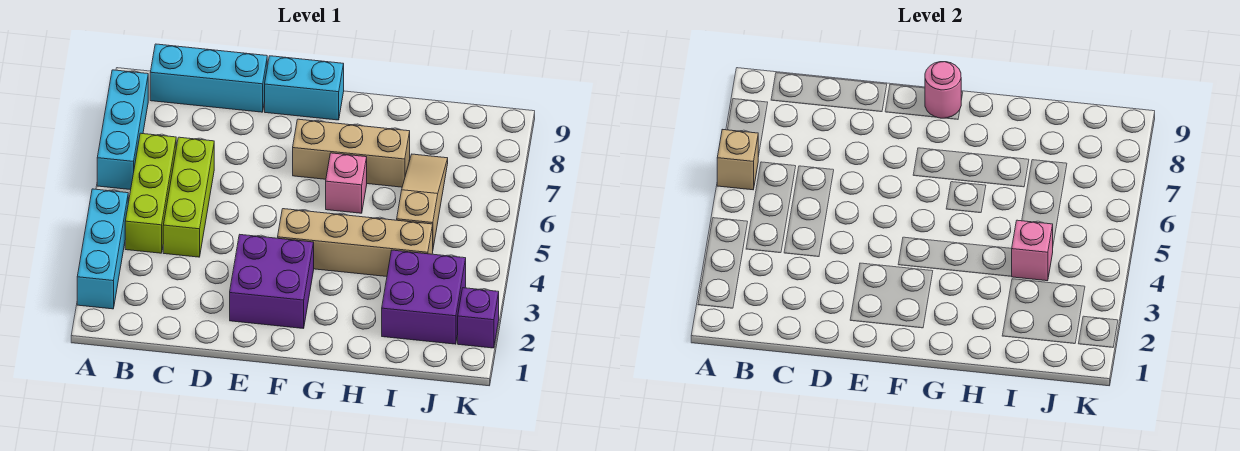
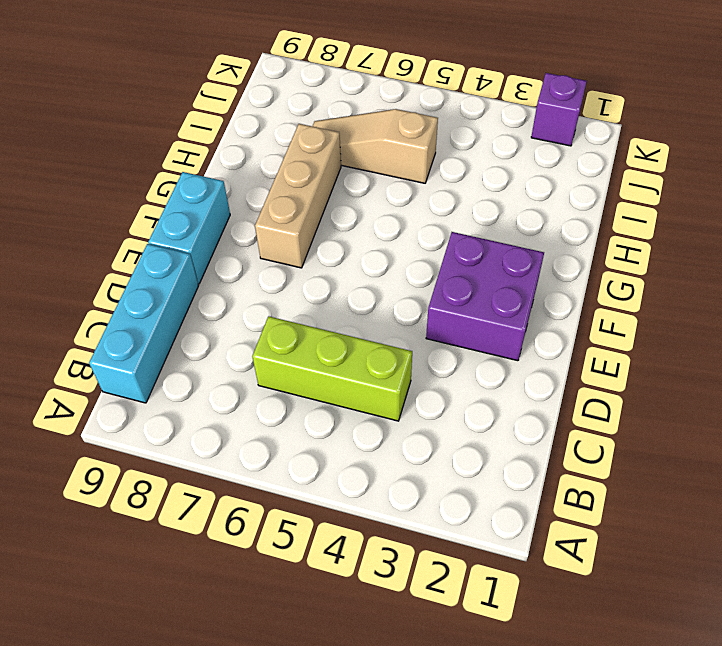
none -> cyan brick A2:A4 level 1
none -> cyan brick A6:A8 level 1
none -> lime brick B4:B6 level 1

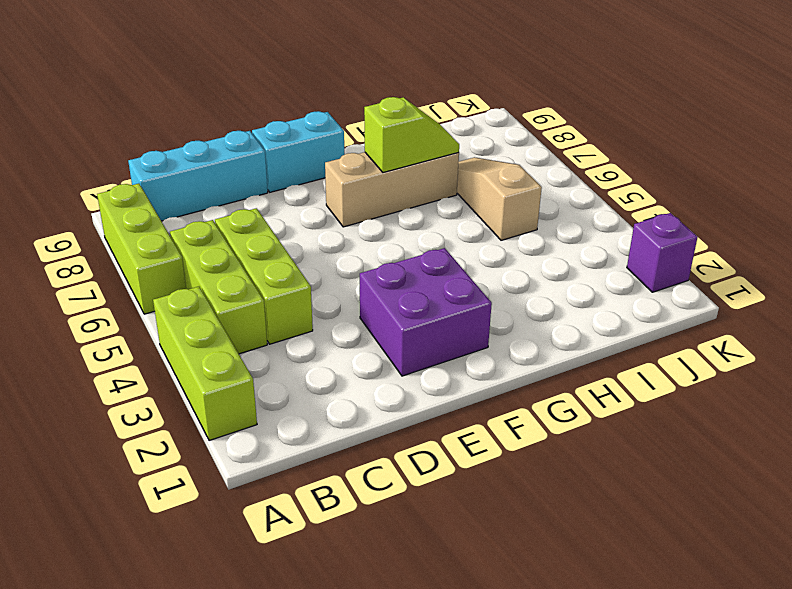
lime brick A2:A4 level 1 -> cyan brick A2:A4 level 1
lime brick A6:A8 level 1 -> cyan brick A6:A8 level 1
lime slope G7:H7 level 2 top G -> none
none -> tan brick F4:I4 level 1
none -> pink brick G6 level 1
none -> purple brick I2:J3 level 1

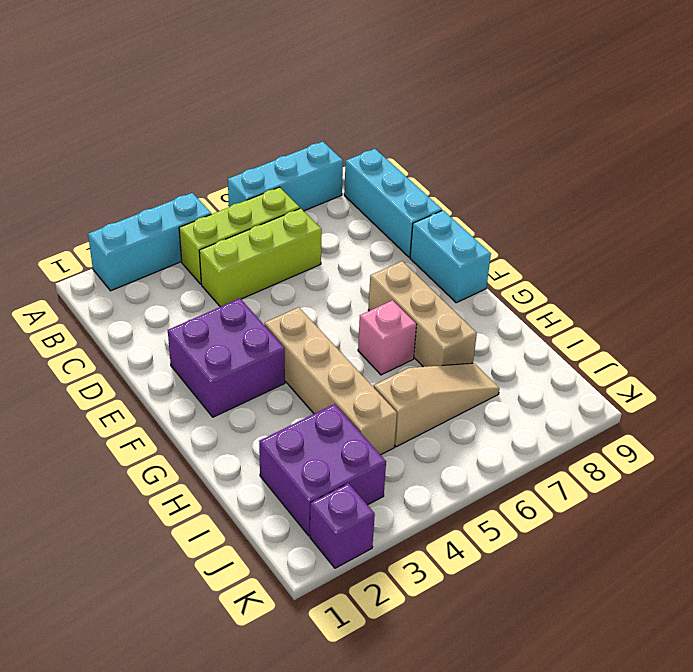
none -> tan brick A6 level 2
none -> pink round brick F9 level 2
none -> pink brick I4 level 2

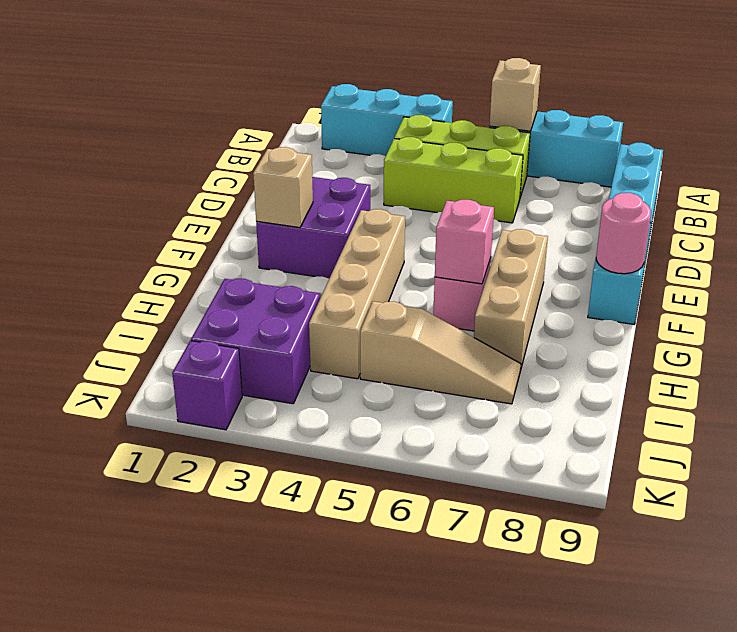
tan brick F2 level 2 -> none
pink brick G6 level 2 -> pink brick I4 level 2

